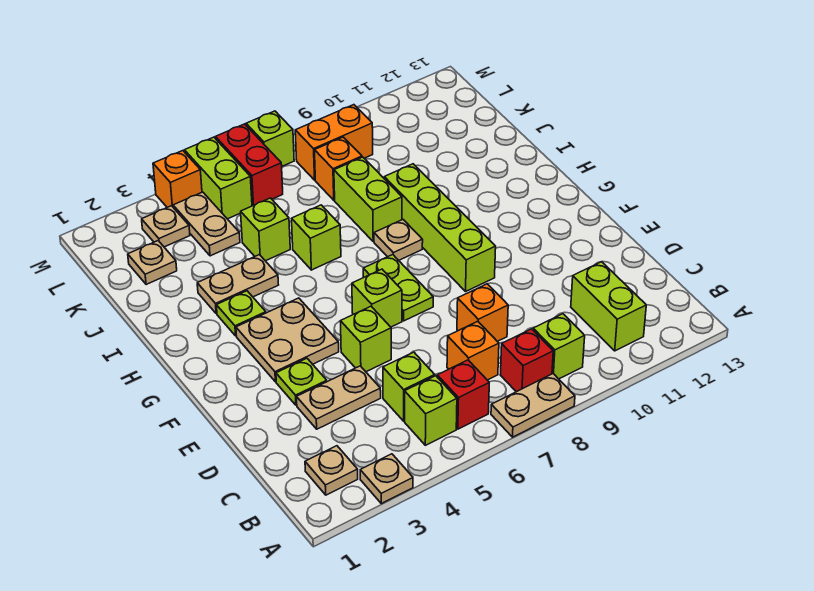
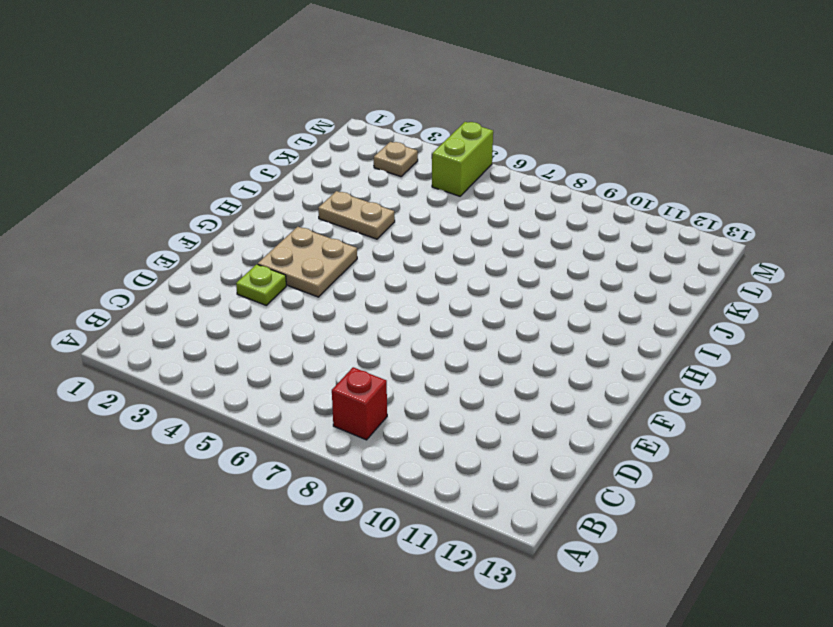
none -> tan plate A3 level 1
none -> tan plate A7:A8 level 1
none -> tan plate B2 level 1
none -> lime brick B5 level 1

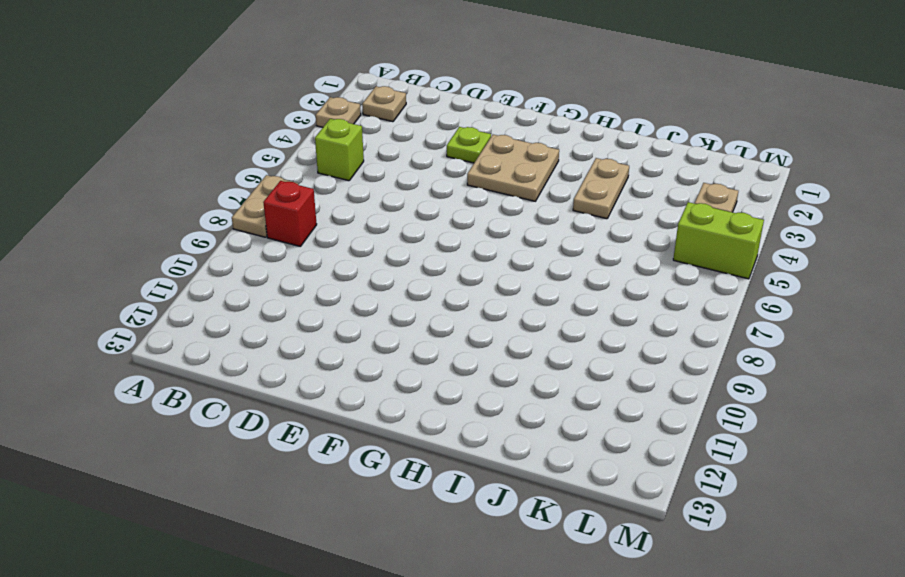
none -> red brick B6 level 1
none -> lime brick B9 level 1
none -> lime brick B11:C11 level 1
none -> lime brick C5 level 1

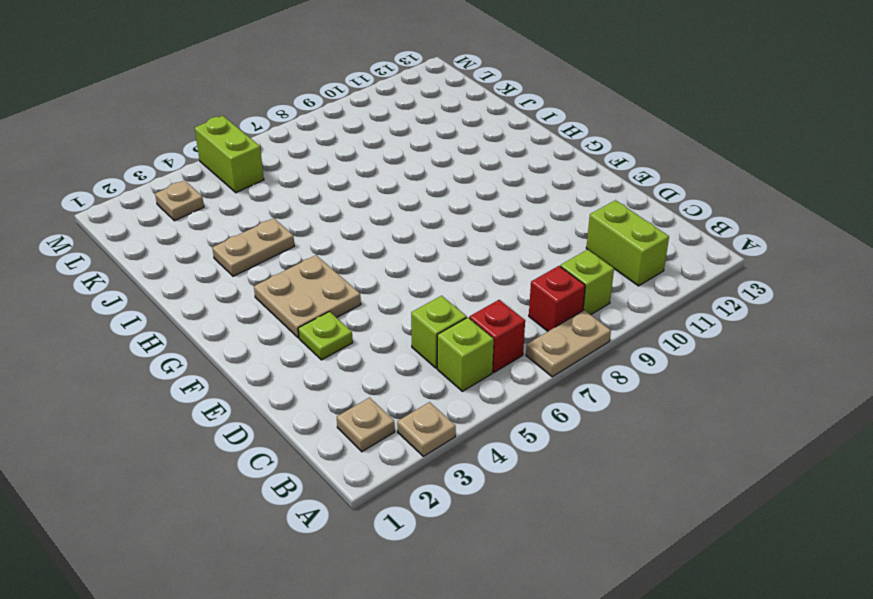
none -> orange brick C7 level 1
none -> tan plate D3:D4 level 1
none -> orange brick D8 level 1
none -> lime brick E5 level 1

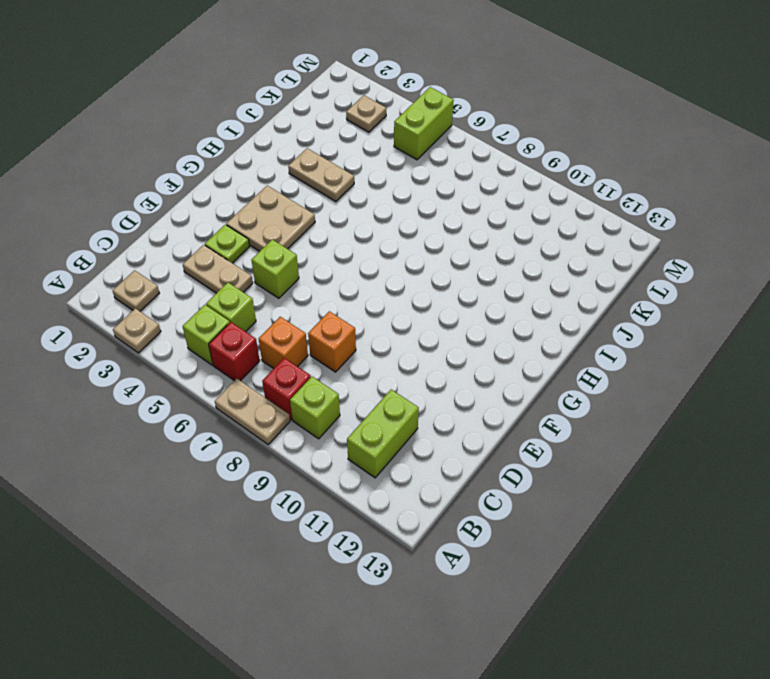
none -> lime brick F6 level 1
none -> lime plate F7:G7 level 1
none -> lime brick F9:I9 level 1
none -> lime plate H3 level 1

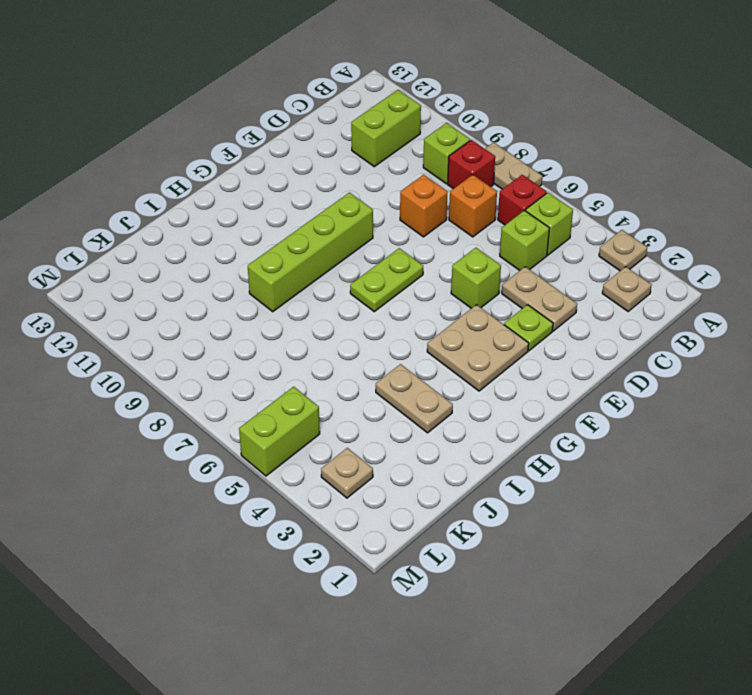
none -> lime brick F6 level 1
none -> lime plate H3 level 1
none -> tan plate H8 level 1
none -> lime brick I6 level 1

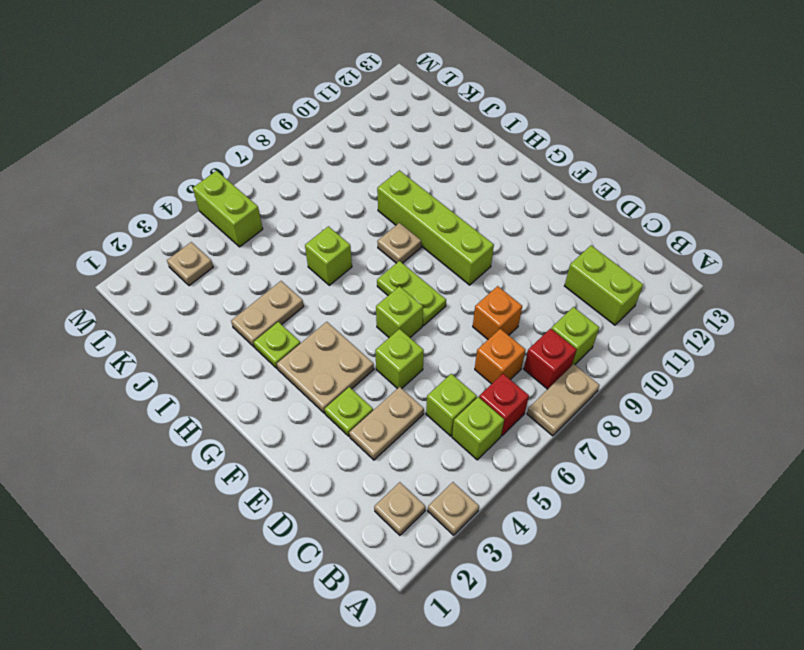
none -> lime brick I8:J8 level 1
none -> lime brick J5 level 1
none -> tan plate K2 level 1
none -> tan plate K4:L4 level 1

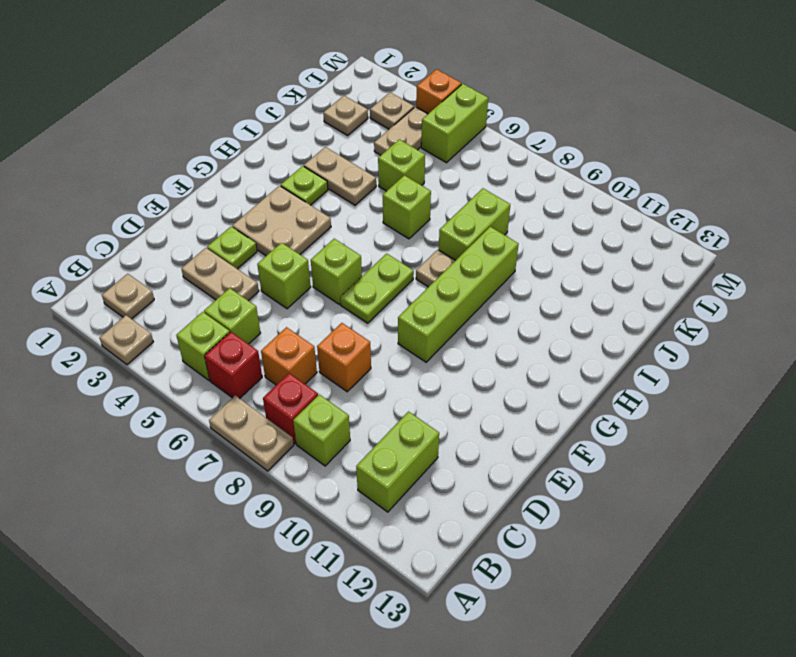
none -> orange brick K8 level 1
none -> red brick L6:M6 level 1
none -> orange brick L8:L9 level 1
none -> lime brick M7 level 1

